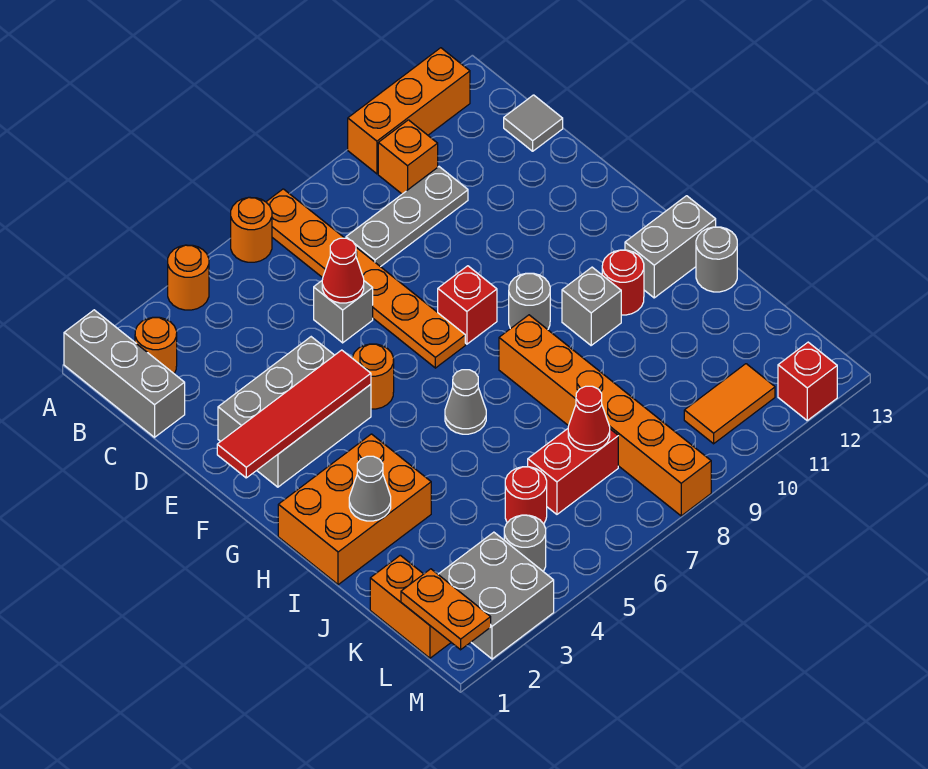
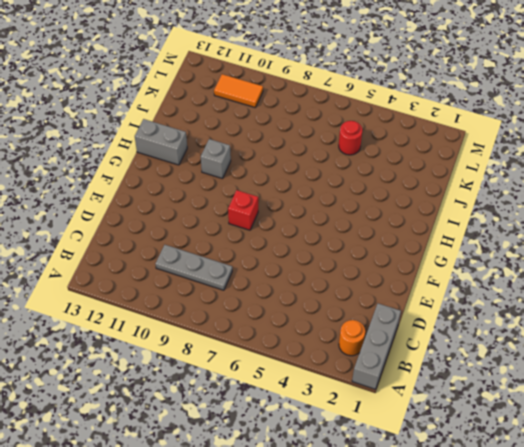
none -> orange round brick A4 level 1
none -> orange round brick A6 level 1
none -> orange plate A7:F7 level 1
none -> orange brick A10:A12 level 1

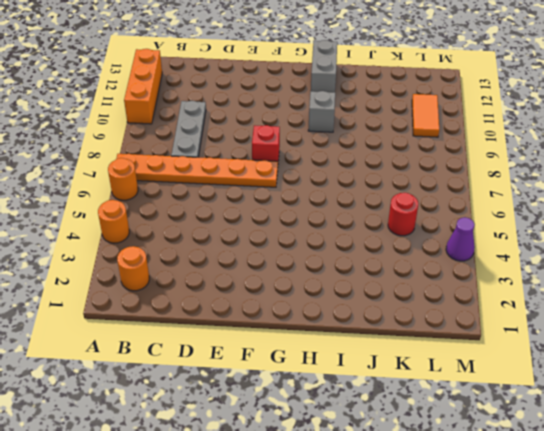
purple cone M4 level 1 -> none
none -> grey brick A1:C1 level 1
none -> orange brick B10 level 1
none -> grey tile C13 level 1
none -> grey brick D6 level 1

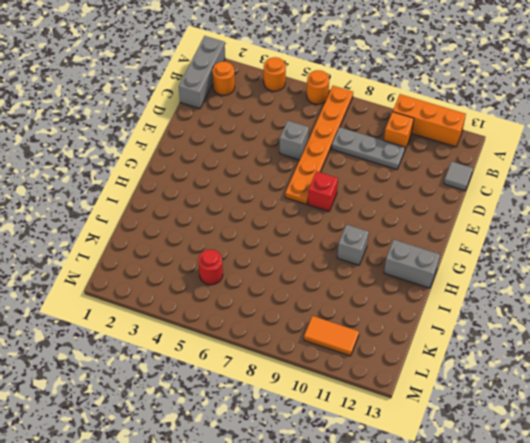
none -> grey brick E2:F4 level 1
none -> orange round brick F5 level 1
none -> grey round brick G9 level 1
none -> orange brick H1:I3 level 1

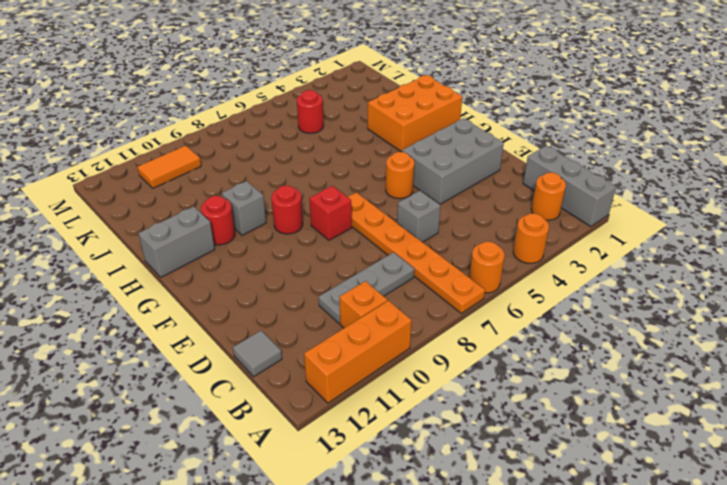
red round brick G9 level 1 -> grey round brick G9 level 1
none -> grey cone H6 level 1
none -> orange brick H8:M8 level 1
none -> grey round brick I13 level 1
none -> orange brick K1:L1 level 1

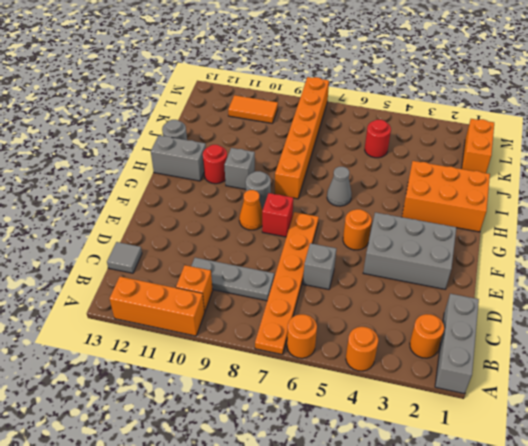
orange cone F9 level 1 -> none
none -> red brick K6:K7 level 1
none -> grey brick L2:M3 level 1
none -> grey round brick L4 level 1
none -> red brick M12 level 1

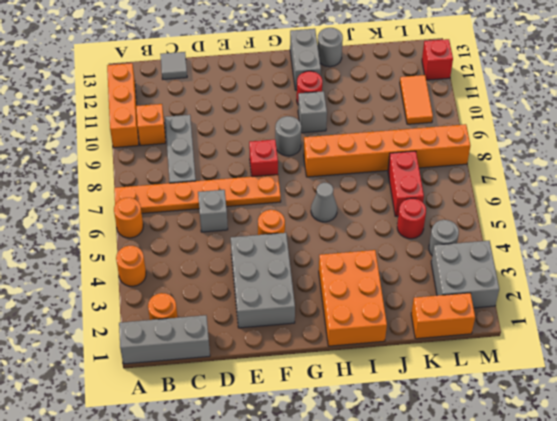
none -> red cone D6 level 2
none -> red tile F1:F4 level 2
none -> grey cone I2 level 2
none -> red cone K7 level 2

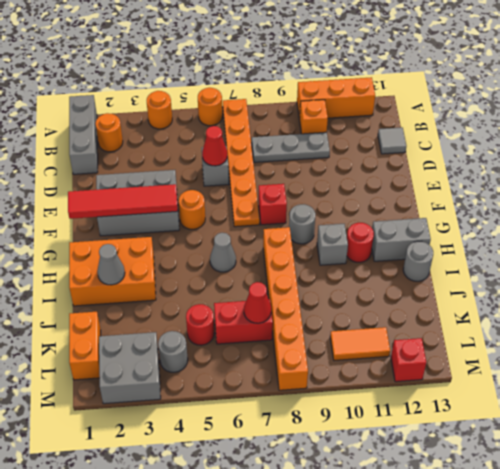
none -> orange plate L1:M1 level 2

